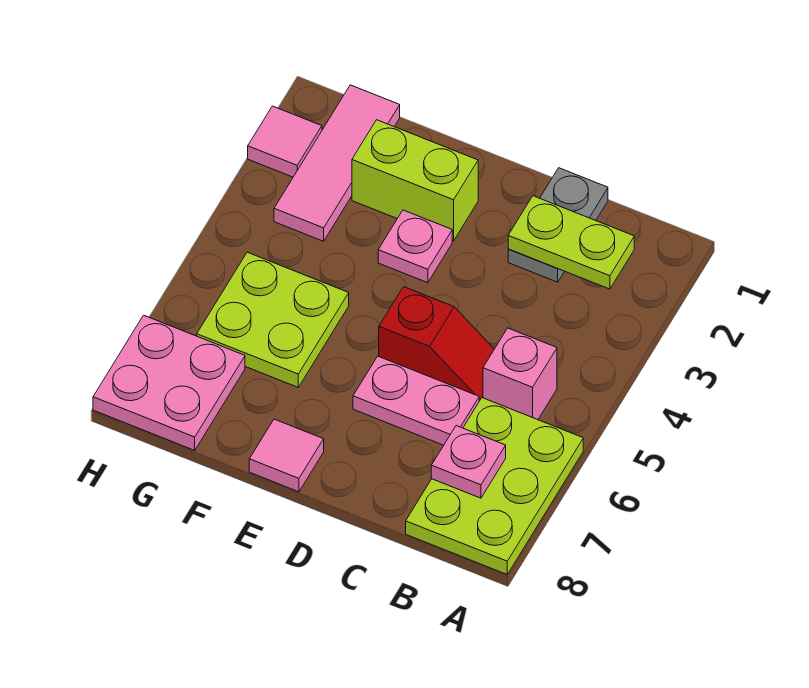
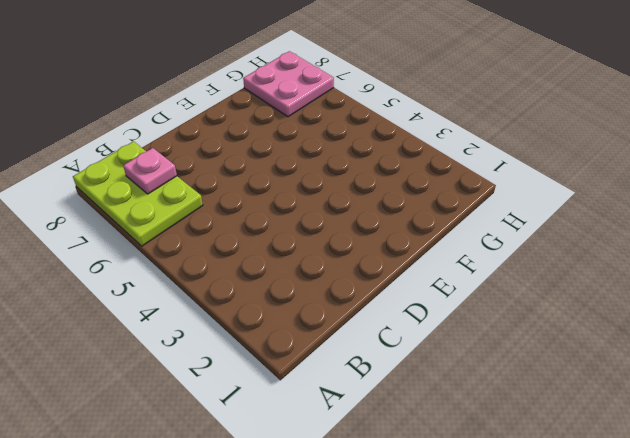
none -> pink brick B5 level 1
none -> grey plate C1:C2 level 1
none -> red slope C5:D5 level 1 top D

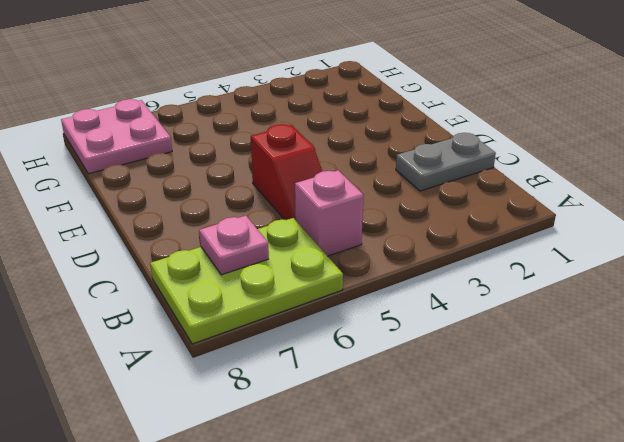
none -> pink plate C6:D6 level 1
none -> lime brick E2:F2 level 1
none -> pink plate E3 level 1

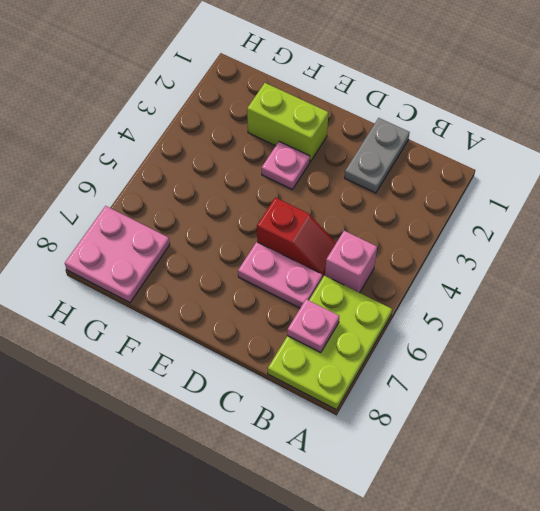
none -> pink tile E8 level 1
none -> lime plate F5:G6 level 1
none -> pink tile G1:G3 level 1

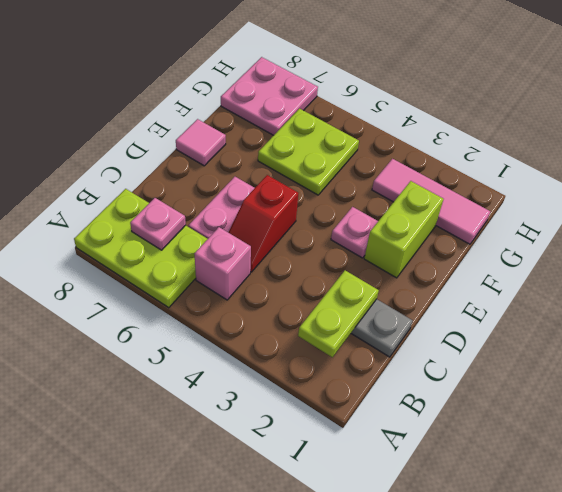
none -> pink tile H2 level 1

